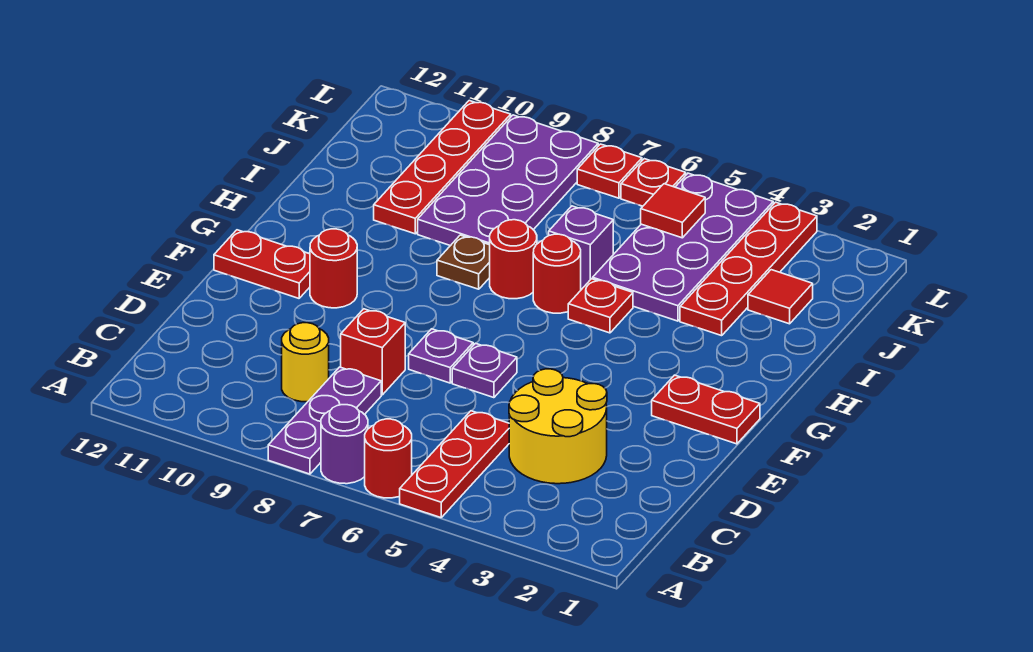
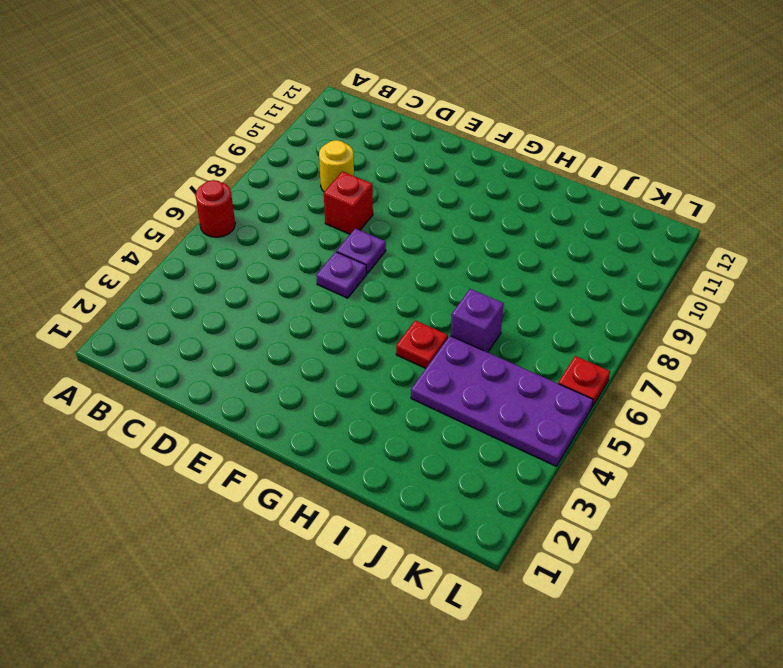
none -> red plate A5:C5 level 1
none -> purple round brick A7 level 1
none -> purple plate A8:C8 level 1

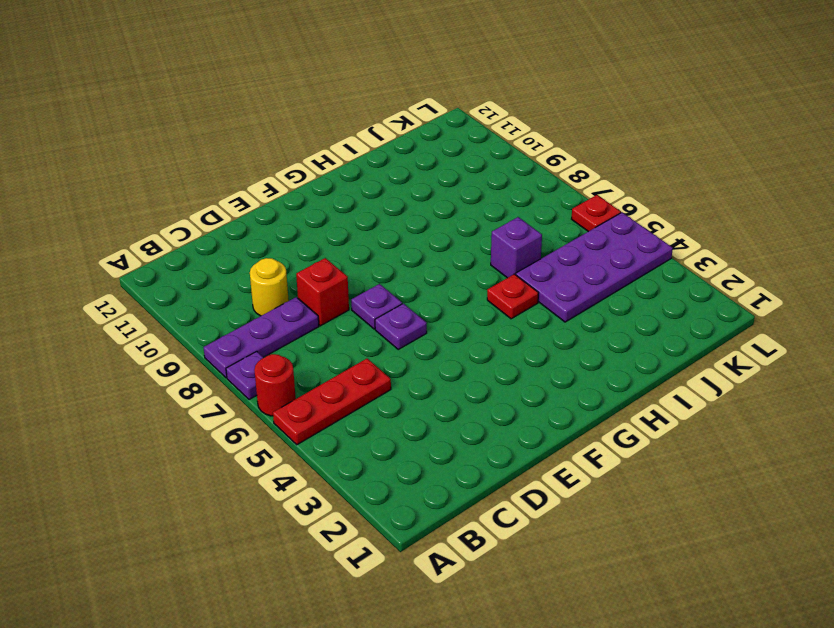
purple plate A7 level 1 -> purple round brick A7 level 1
none -> yellow round brick C3:D4 level 1
none -> red plate F1:F2 level 1
none -> red round brick F10 level 1

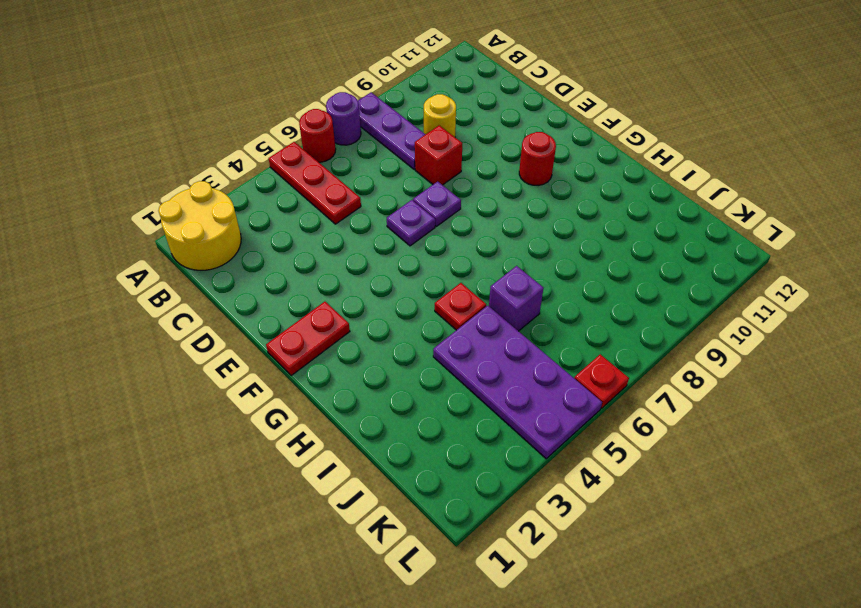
yellow round brick A1:B2 level 1 -> yellow round brick C3:D4 level 1
none -> red plate F11:F12 level 1
none -> red round brick H6 level 1
none -> red round brick H7 level 1

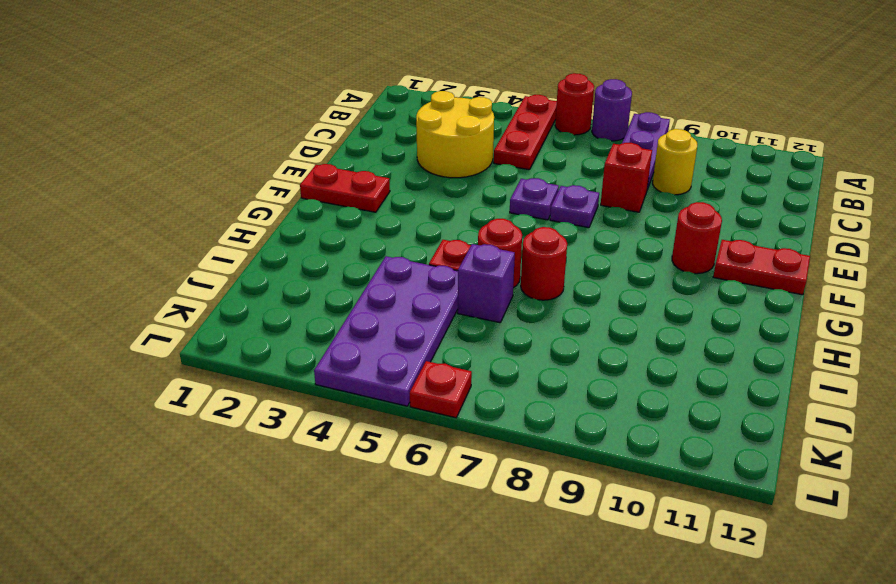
none -> brown plate H8 level 1
none -> red plate I3:L3 level 1
none -> purple plate I8:L9 level 1

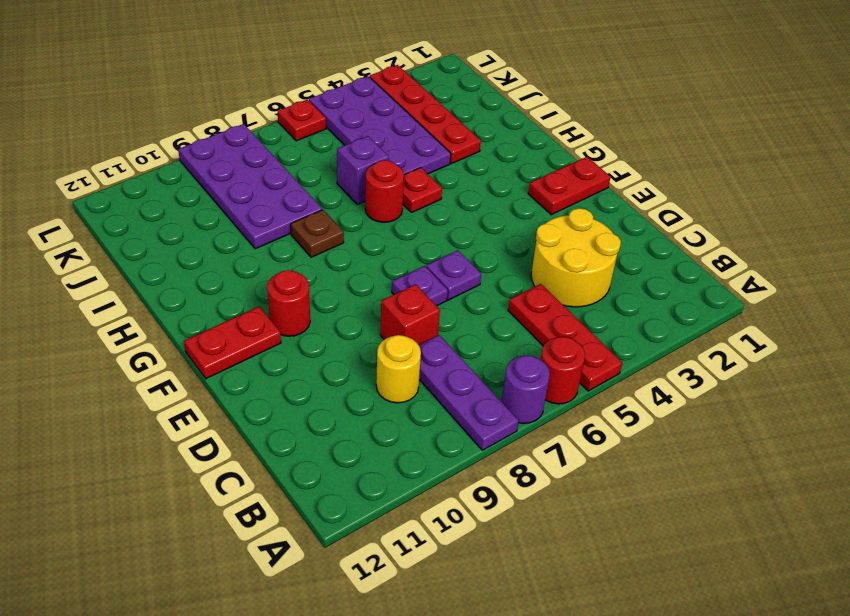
none -> red round brick H7 level 1
none -> red plate I10:L10 level 1
none -> red tile J2 level 1

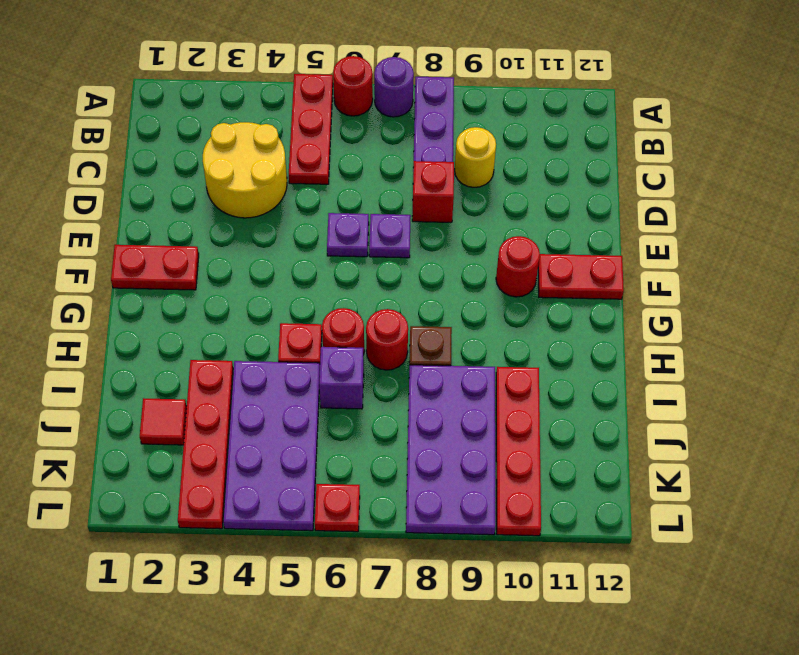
none -> red plate L7 level 1
none -> red tile K5 level 2

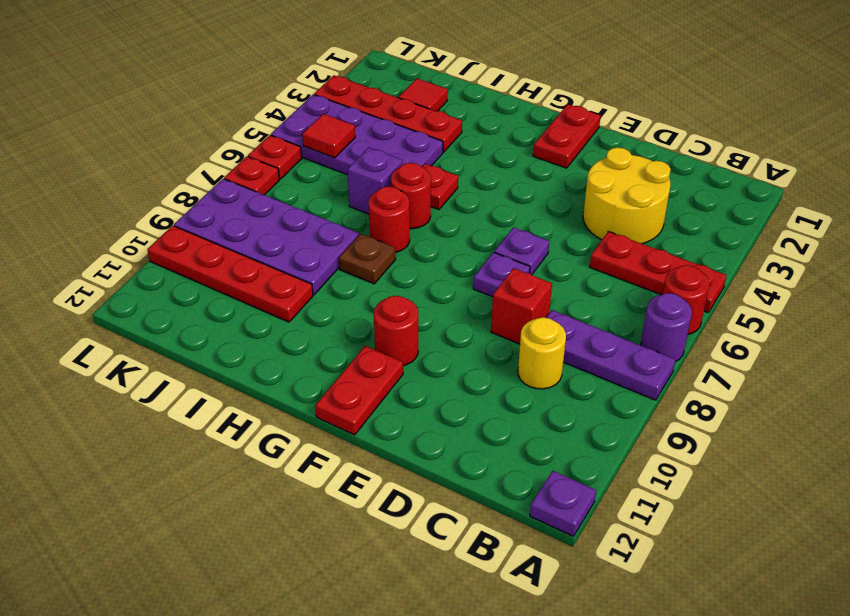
purple plate A12 level 1 -> none

